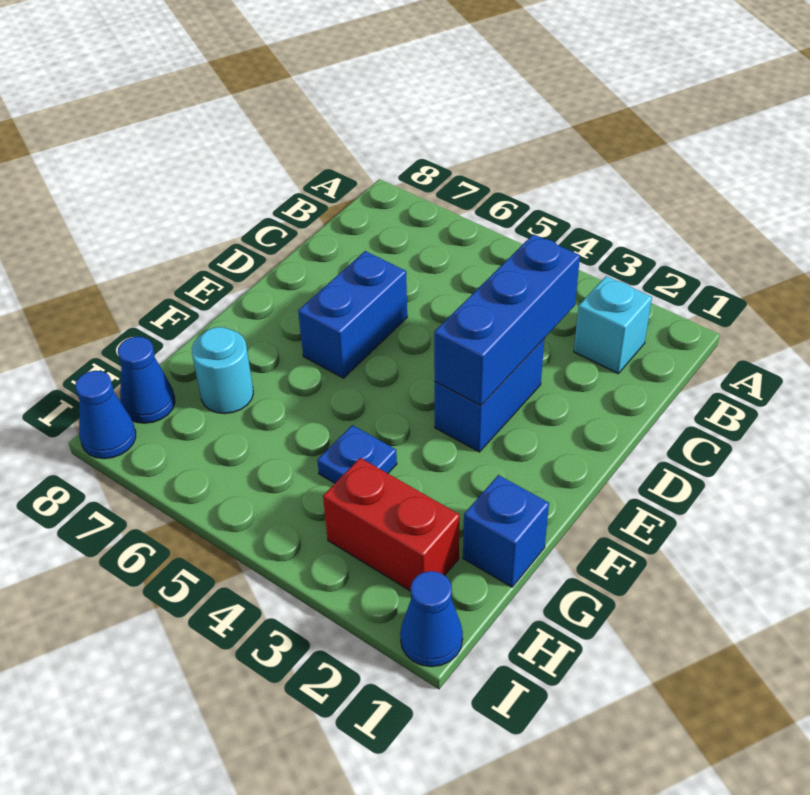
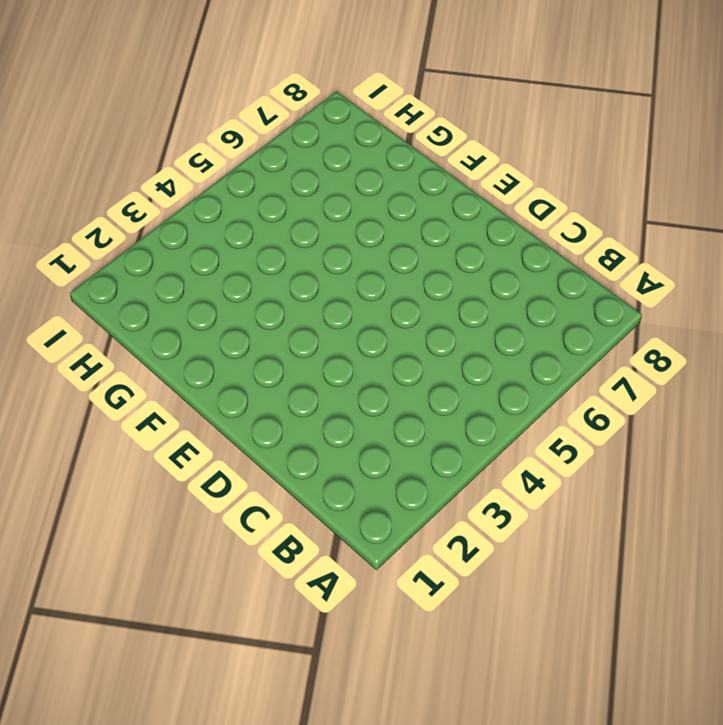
none -> cyan brick B2 level 1
none -> blue brick D3:E3 level 1

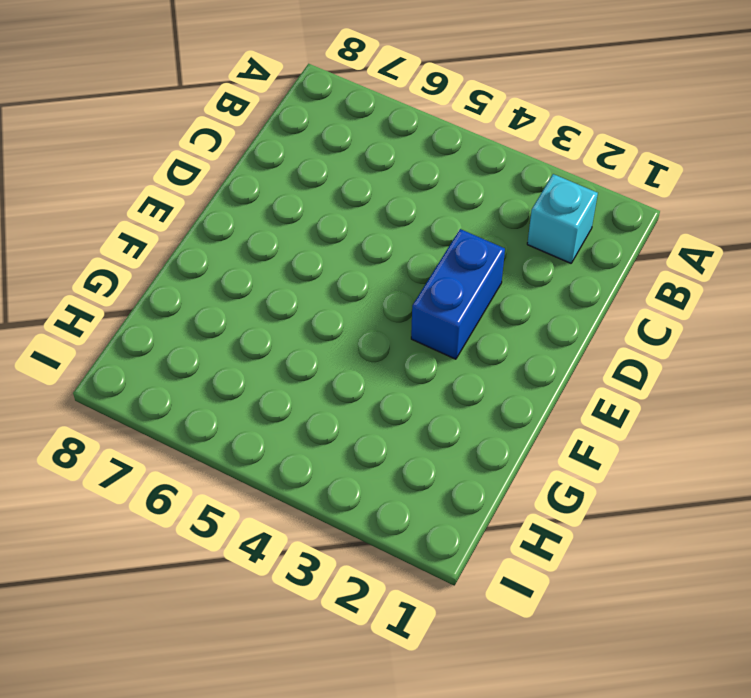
none -> blue brick D6:E6 level 1
none -> blue brick G1 level 1

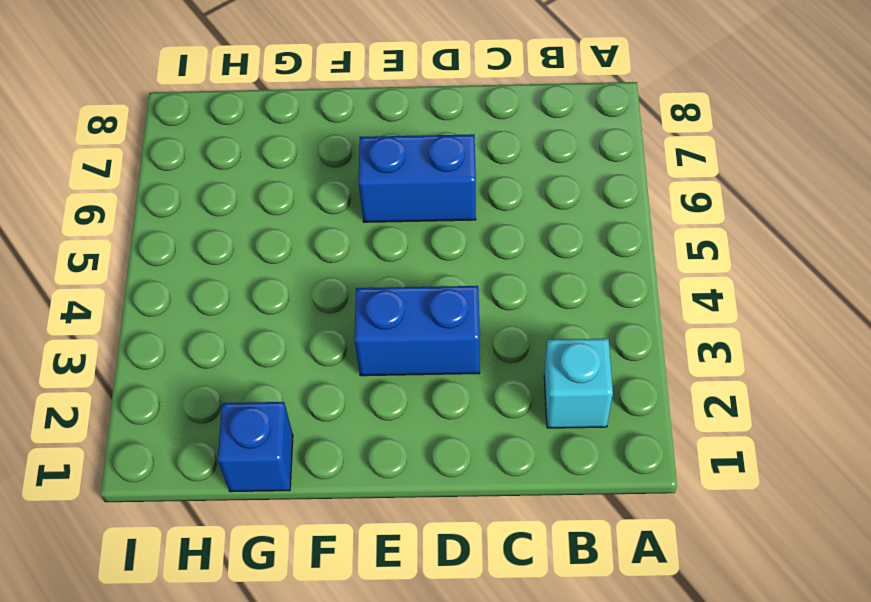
none -> blue plate G4 level 1
none -> cyan round brick G7 level 1

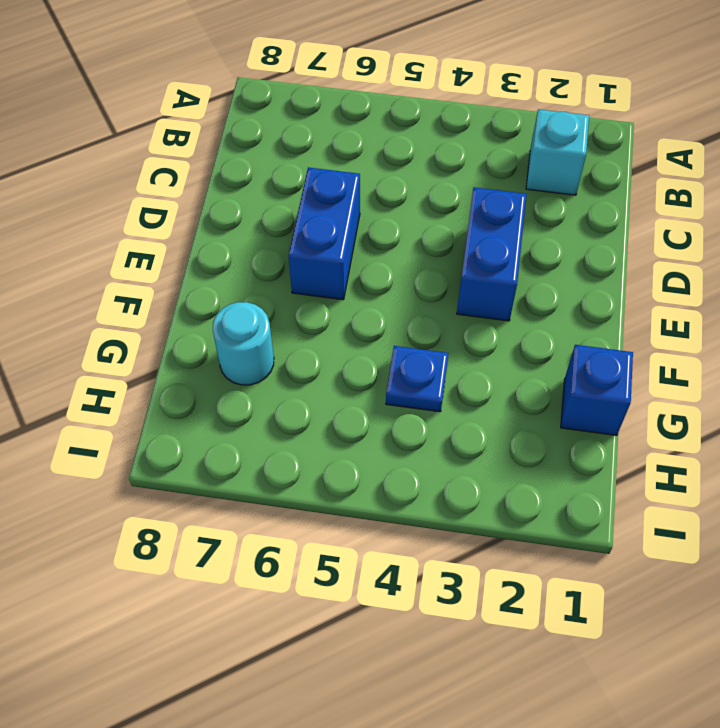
none -> red brick H2:H3 level 1
none -> blue cone H8 level 1

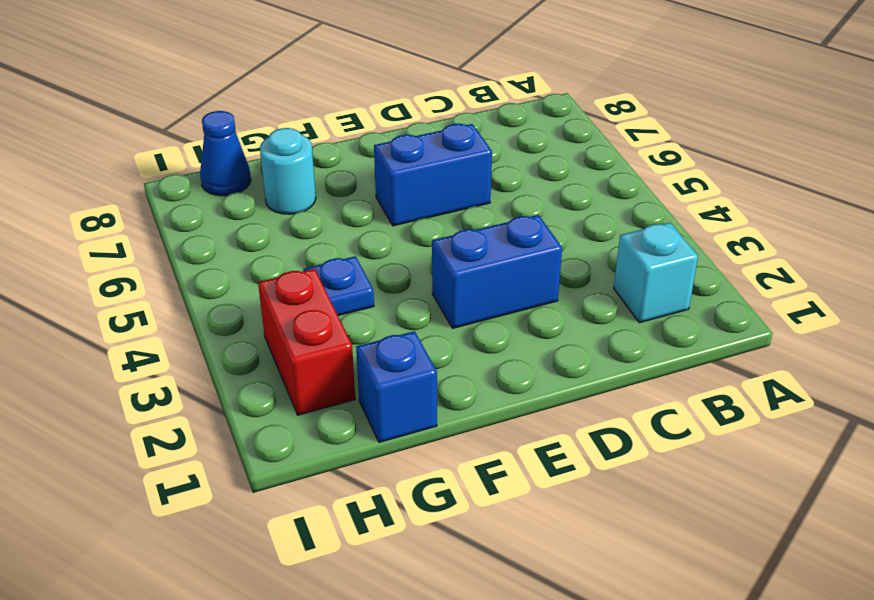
none -> blue cone I1 level 1
none -> blue cone I8 level 1

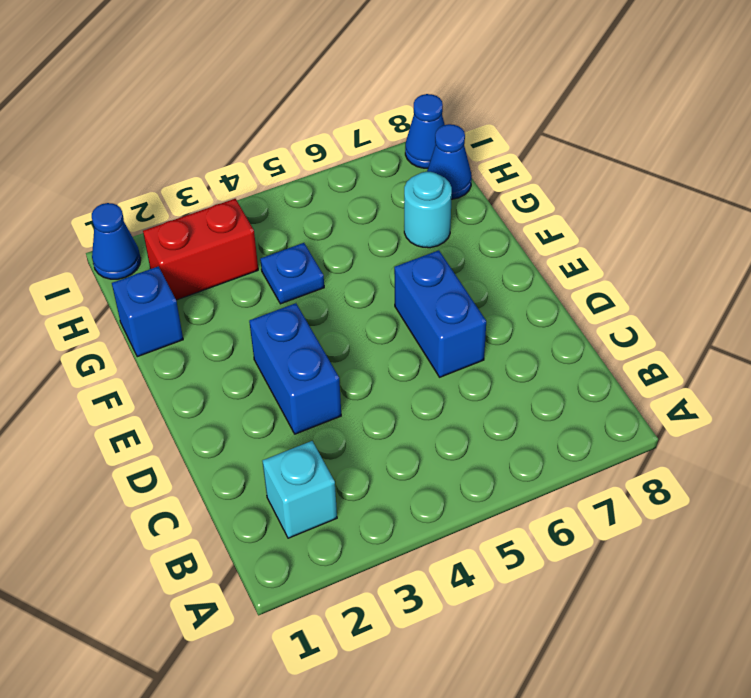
none -> blue brick C3:E3 level 2

